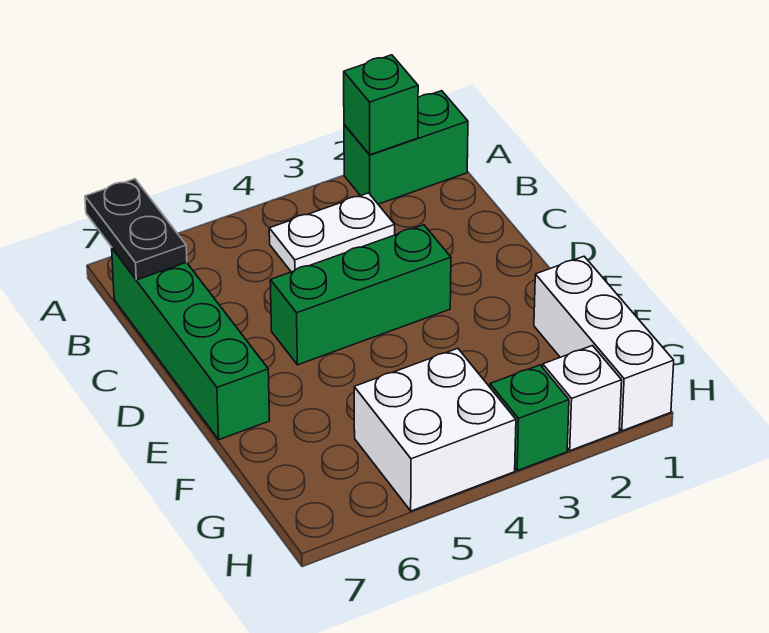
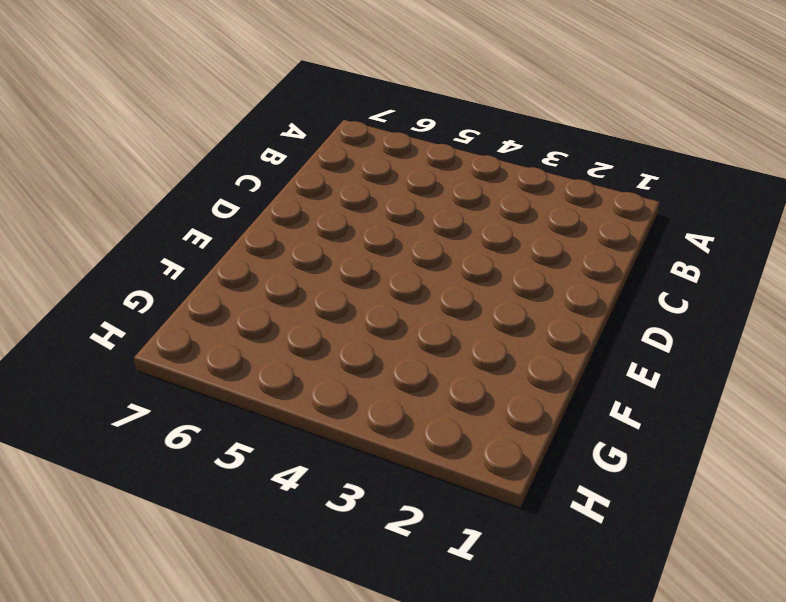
none -> green brick A1:A2 level 1
none -> white plate B3:B4 level 1

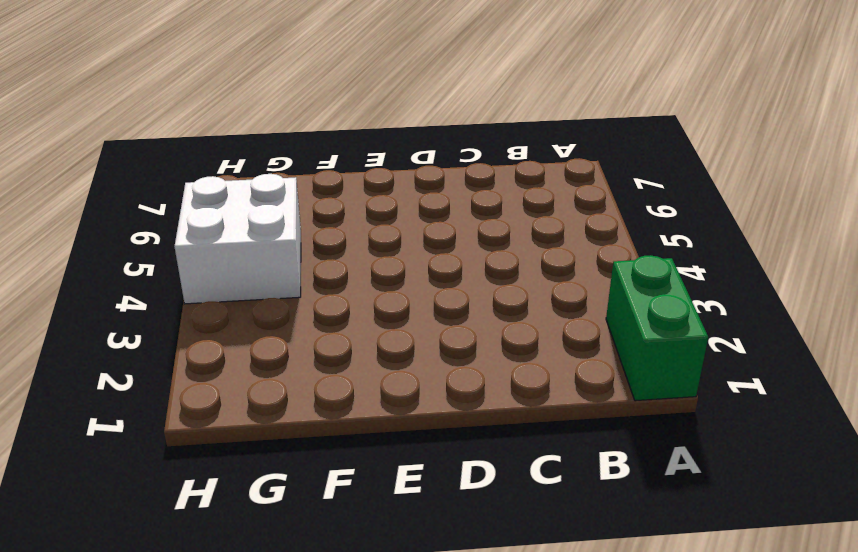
none -> white plate B3:B4 level 1
none -> green brick B7:E7 level 1

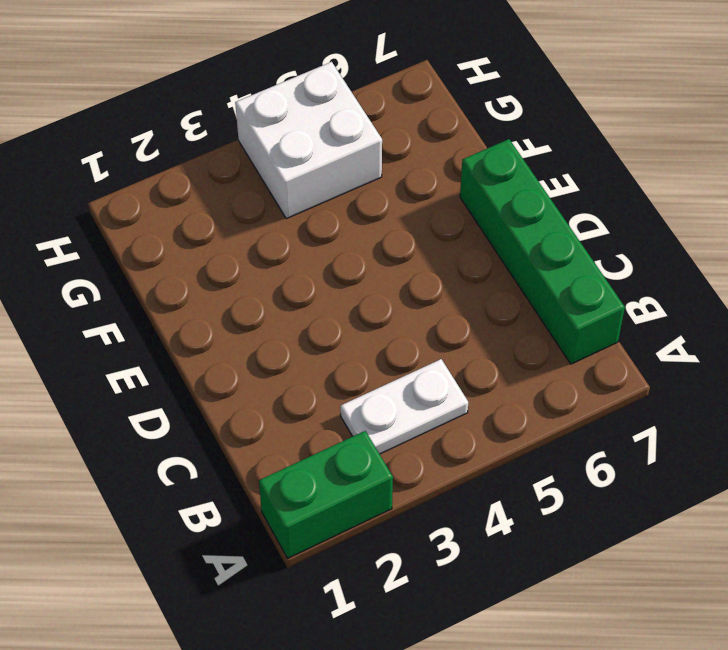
none -> green brick D3:D5 level 1
none -> white brick F1:H1 level 1

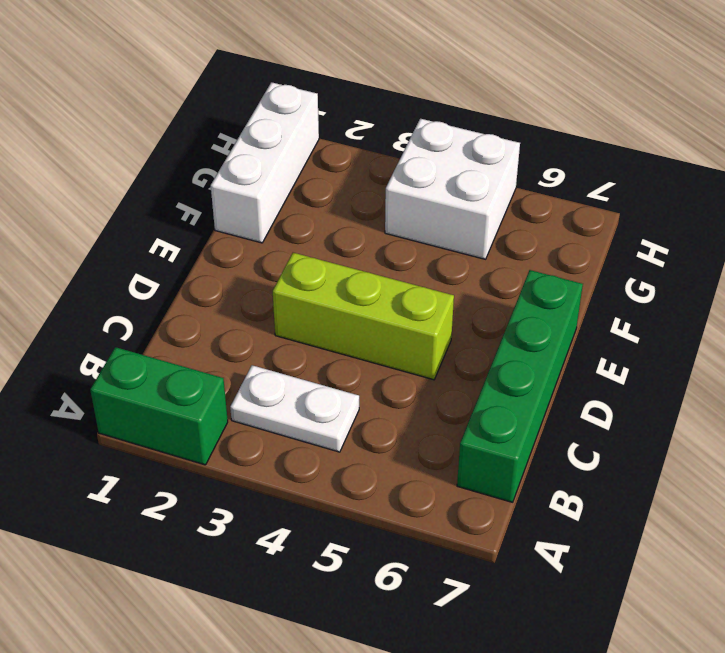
lime brick D3:D5 level 1 -> green brick D3:D5 level 1
none -> white brick H2 level 1
none -> green brick H3 level 1

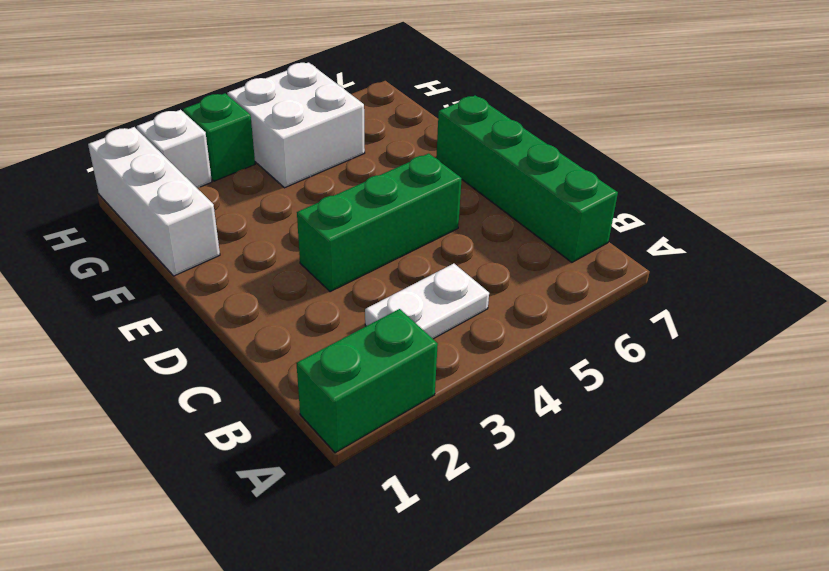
none -> green brick A2 level 2
none -> black plate A7:B7 level 2

